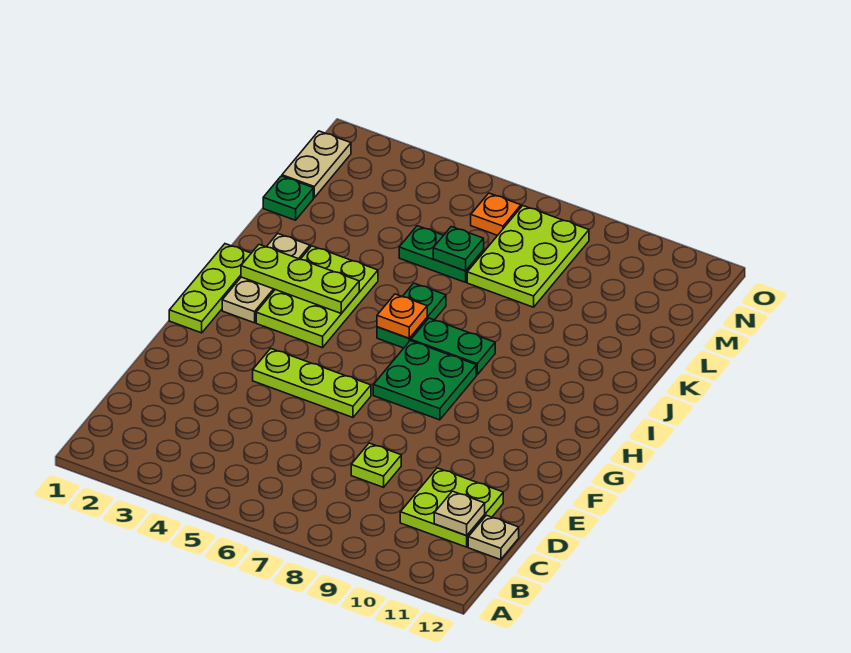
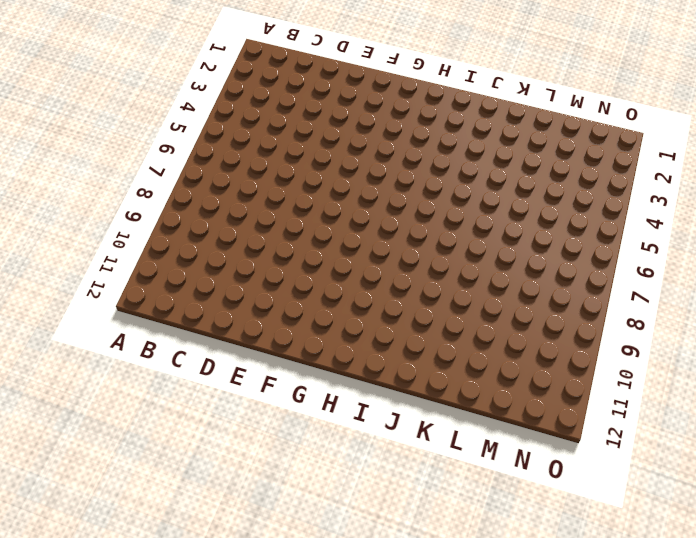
none -> lime plate C10:D11 level 1
none -> tan plate C12 level 1
none -> lime plate D8 level 1

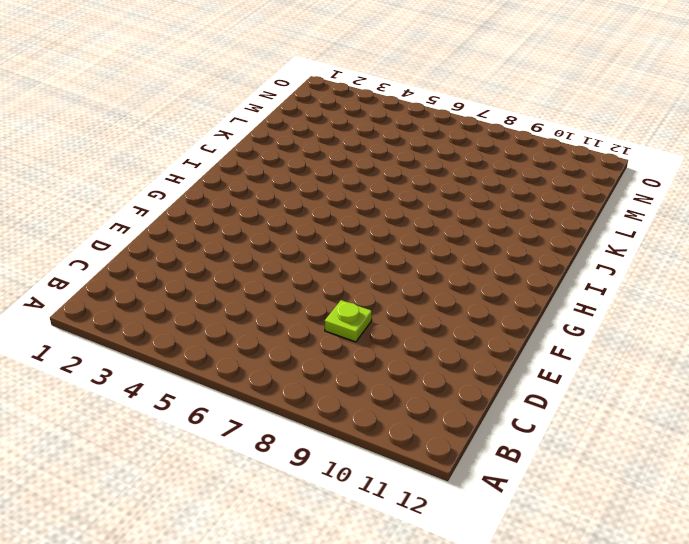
none -> lime plate C10:D11 level 1
none -> tan plate C12 level 1
none -> lime plate F4:F6 level 1

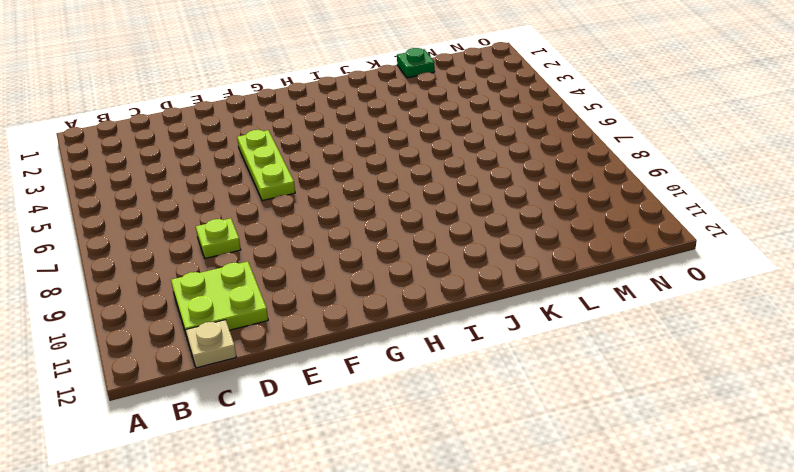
none -> lime plate G1:I1 level 1
none -> green plate G7:H8 level 1
none -> tan plate H2:J2 level 1

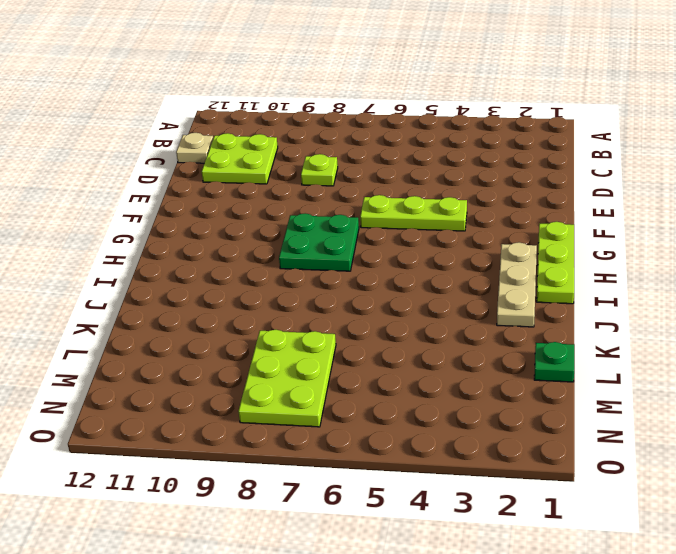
none -> lime plate H3:J4 level 1
none -> green plate I6:J6 level 1
none -> green plate I7:I8 level 1

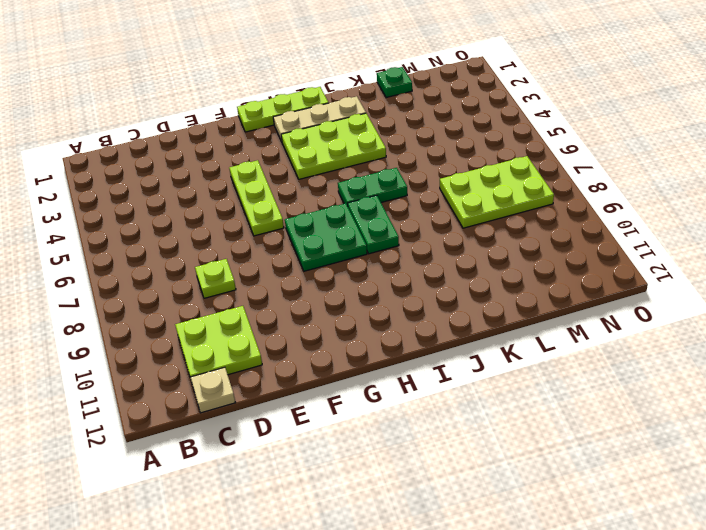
none -> green plate L5:L6 level 1
none -> tan plate M1:N1 level 1
none -> orange plate N6 level 1

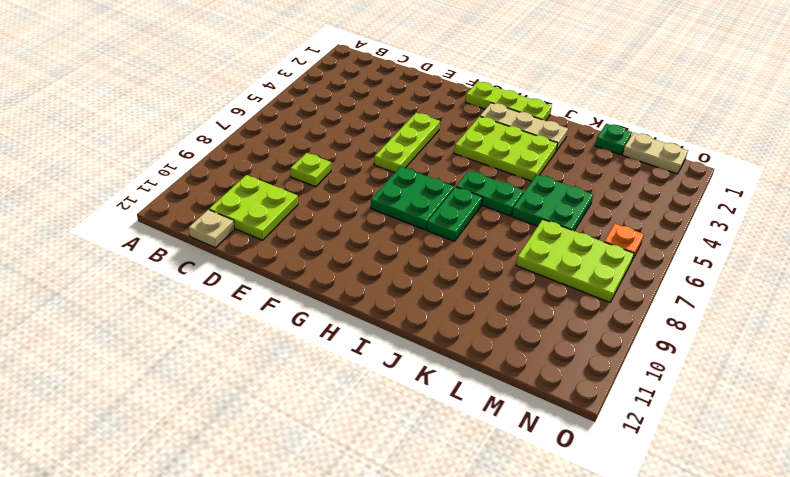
green plate K5:L6 level 1 -> green plate L5:L6 level 1
none -> tan plate C11 level 2
none -> lime plate I2:I4 level 2
none -> orange plate I6 level 2

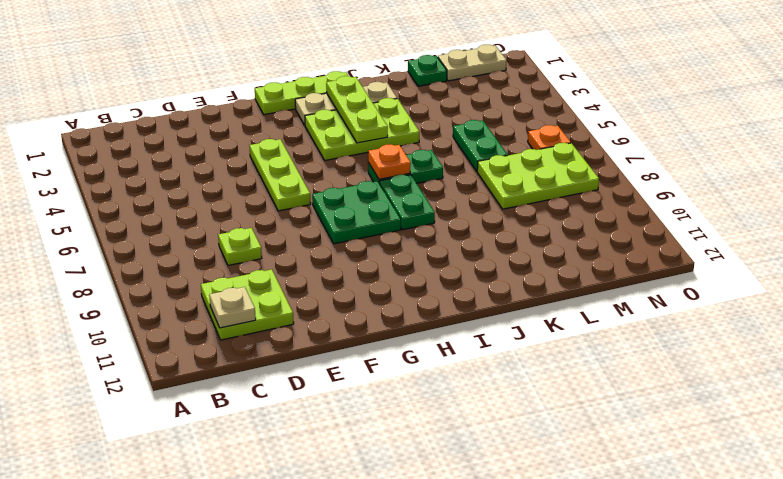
none -> tan plate C12 level 1
none -> green plate L6 level 2

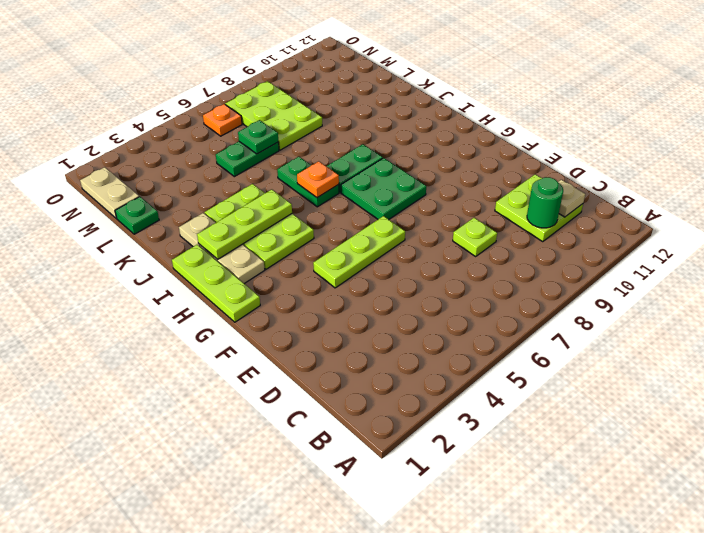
green round brick C10 level 2 -> none
none -> tan plate C12 level 1

